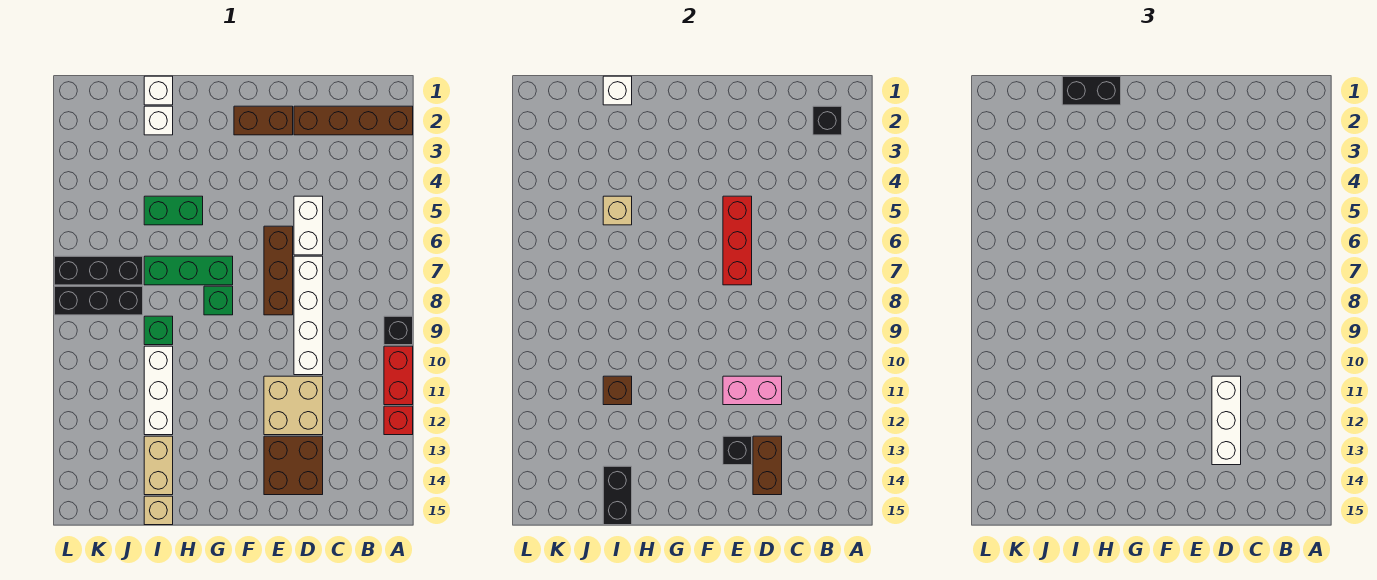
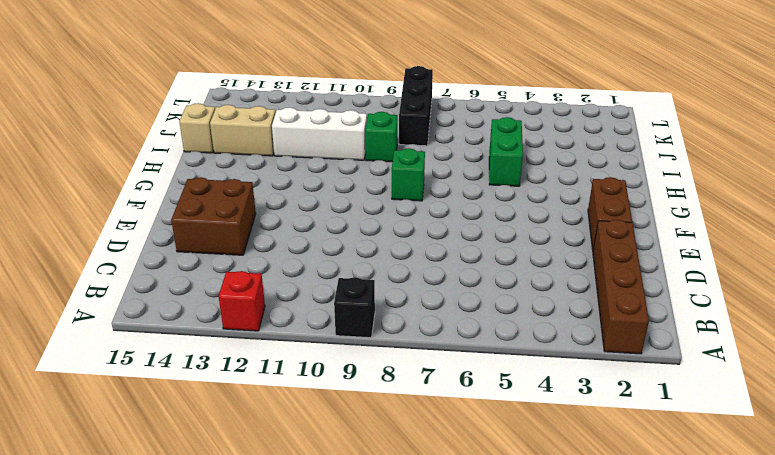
none -> red brick A10:A11 level 1
none -> white brick D5:D6 level 1
none -> white brick D7:D10 level 1
none -> tan brick D11:E12 level 1

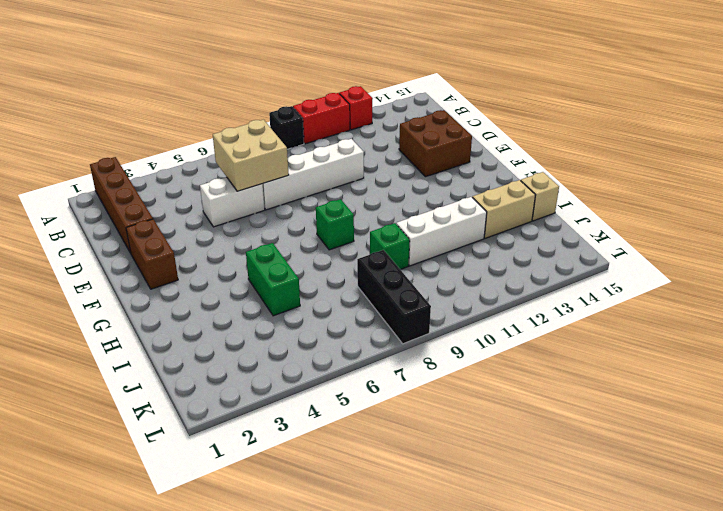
tan brick C6:D7 level 2 -> tan brick D11:E12 level 1
none -> brown brick E6:E8 level 1
none -> green brick G7:I7 level 1
none -> white brick I1 level 1
none -> white brick I2 level 1

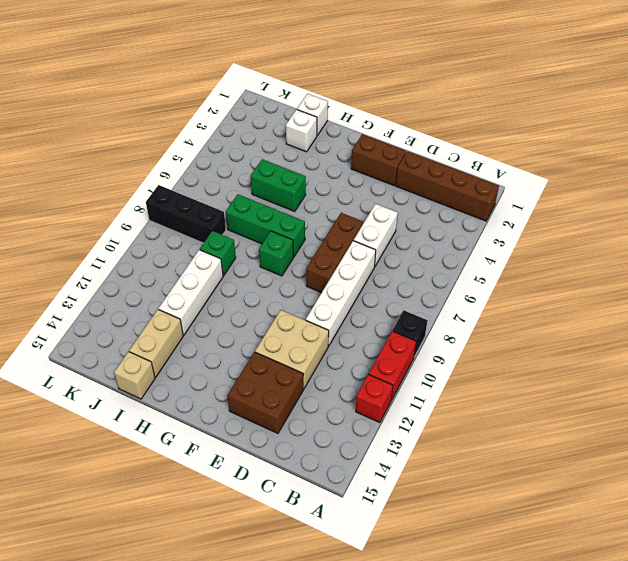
none -> black brick J7:L7 level 1
none -> black brick B2 level 2
none -> pink brick D11:E11 level 2
none -> brown brick D13:D14 level 2

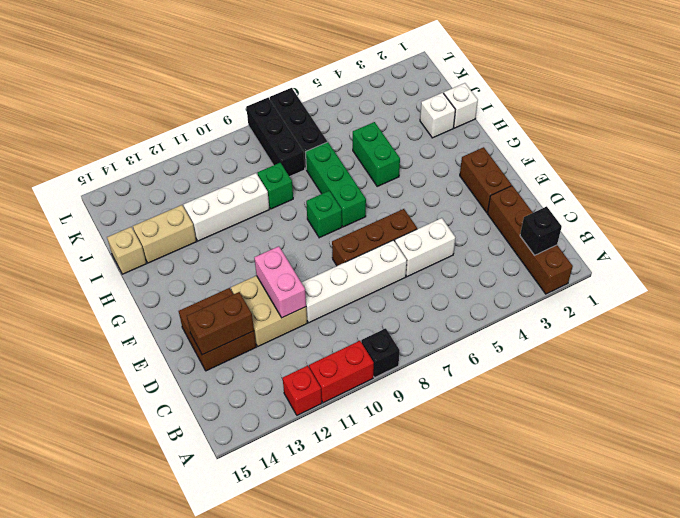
none -> red brick E5:E7 level 2
none -> black brick E13 level 2
none -> white brick I1 level 2
none -> tan brick I5 level 2

